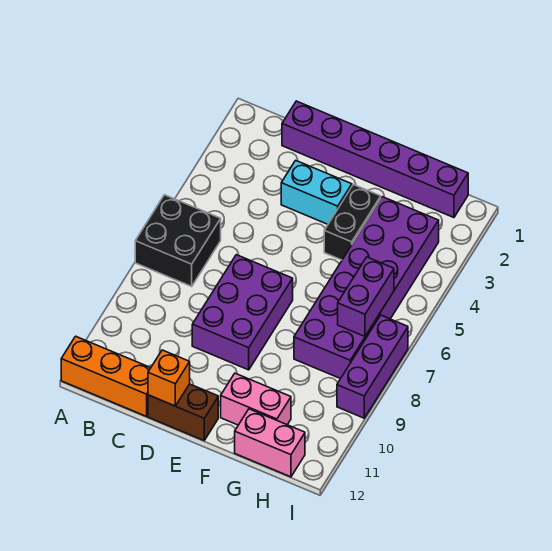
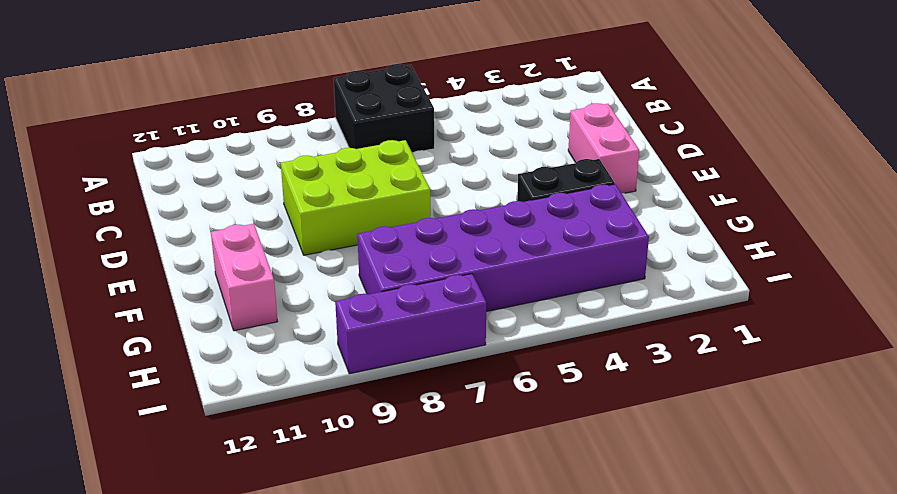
pink brick D2:E2 level 1 -> pink brick G12:H12 level 1
lime brick D7:E9 level 1 -> purple brick D7:E9 level 1
none -> orange brick A12:C12 level 1
none -> purple brick C1:H1 level 1
none -> cyan brick D3:E3 level 1

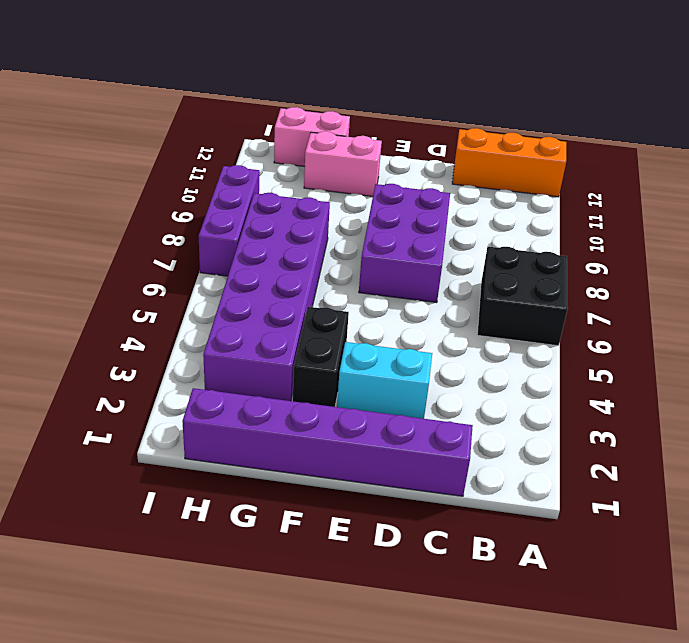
none -> brown brick D12:E12 level 1
none -> orange brick D12 level 2
none -> purple brick H6:H7 level 2

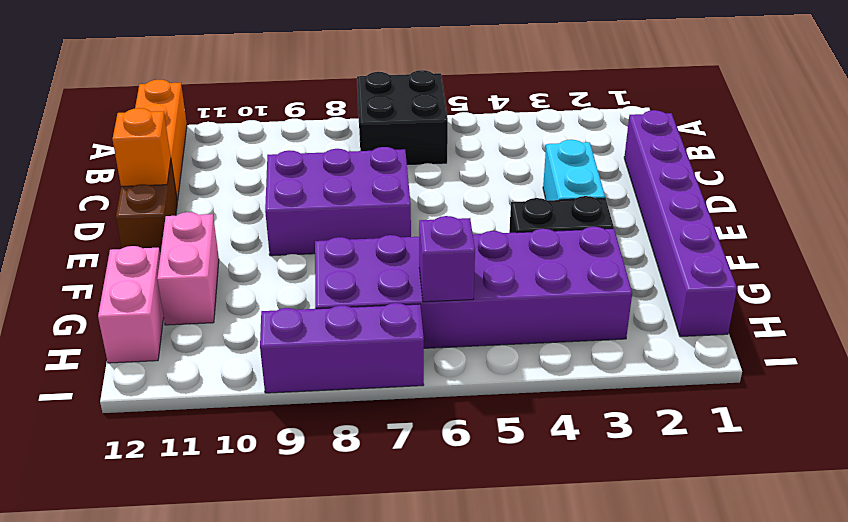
purple brick H6 level 2 -> purple brick H6:H7 level 2

